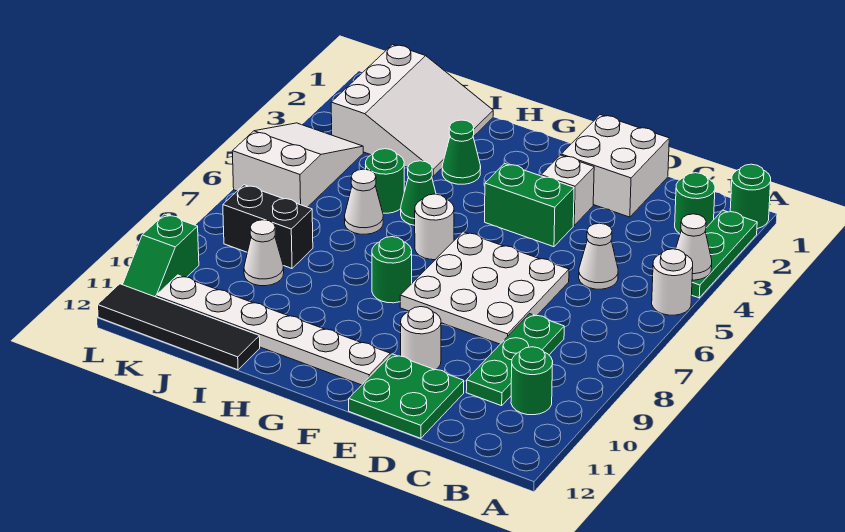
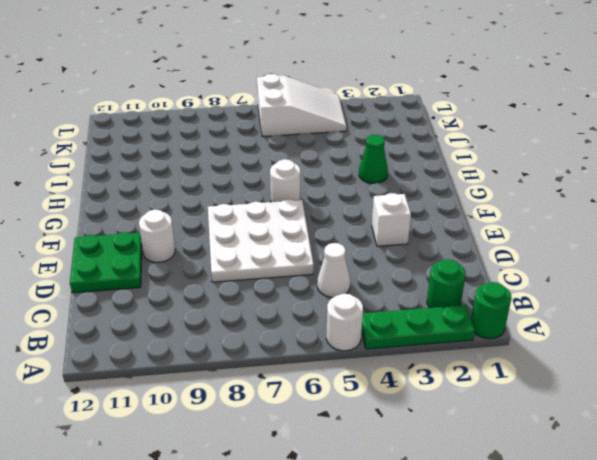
none -> green round brick B10 level 1
none -> green plate C8:C10 level 1
none -> white brick D1:E2 level 1

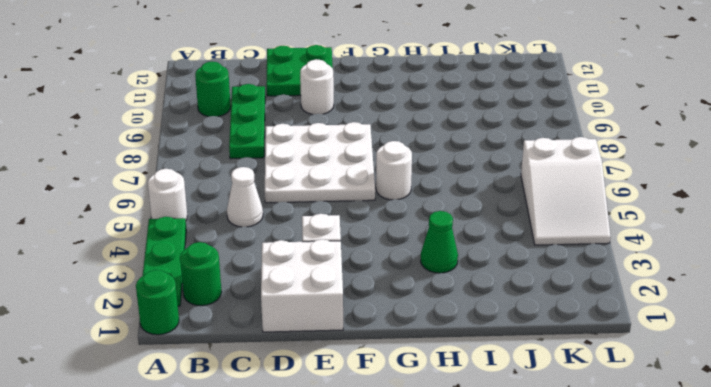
none -> green brick E4:F4 level 1
none -> white plate F11:K11 level 1
none -> green round brick G8 level 1

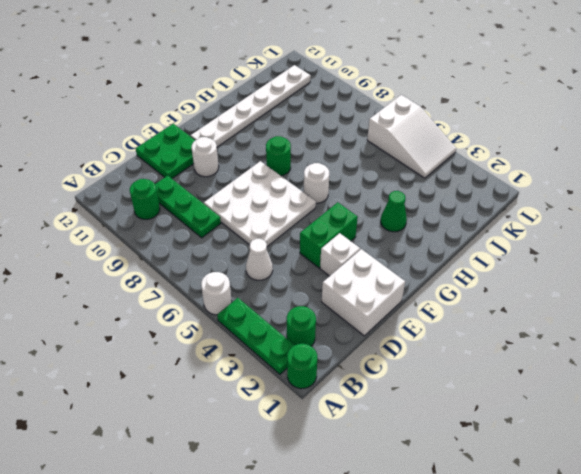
none -> green cone H5 level 1
none -> white slope I1:K3 level 1 top K
none -> green round brick I5 level 1

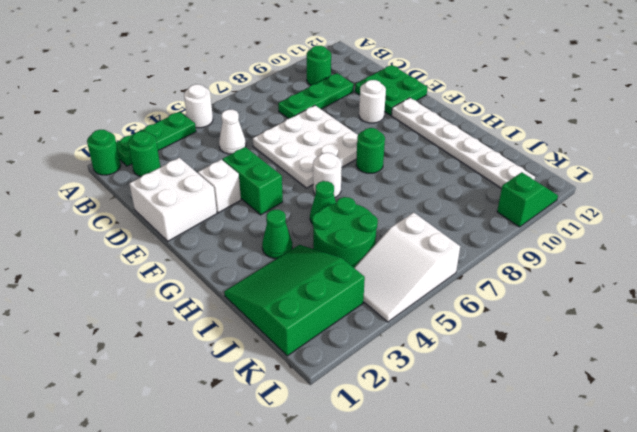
green slope I1:K3 level 1 top K -> white slope I1:K3 level 1 top K
green round brick I4:J5 level 1 -> green round brick I5 level 1
none -> white cone I6 level 1
none -> black tile I12:L12 level 1
none -> black brick J8:K8 level 1

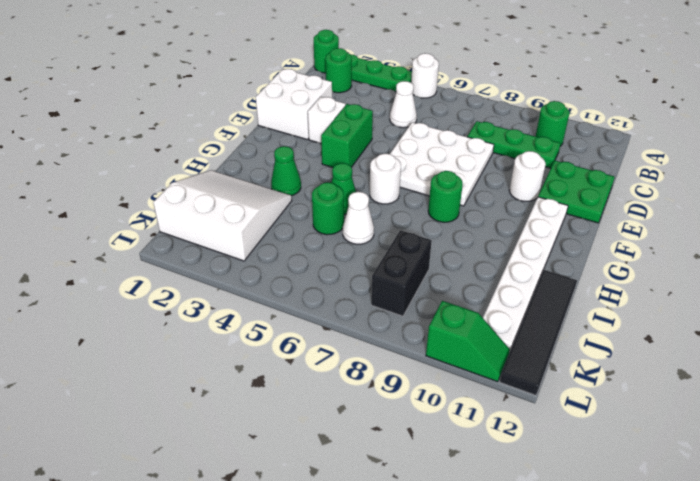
none -> white cone J9 level 1
none -> white slope K4:L6 level 1 top 6
none -> white cone A4 level 2

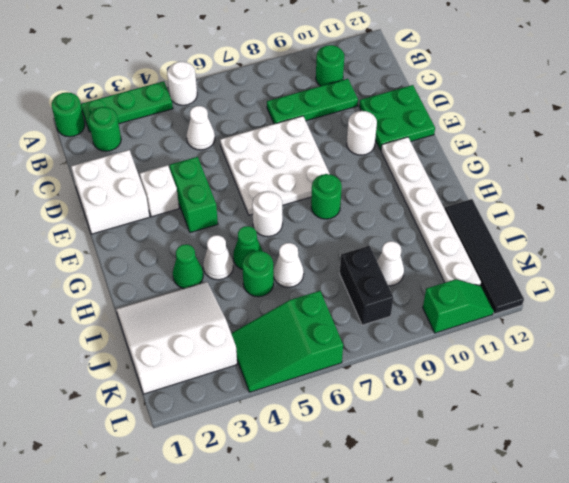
white cone H4 level 1 -> white cone A4 level 2
green slope K4:L6 level 1 top 6 -> white slope K4:L6 level 1 top 6

